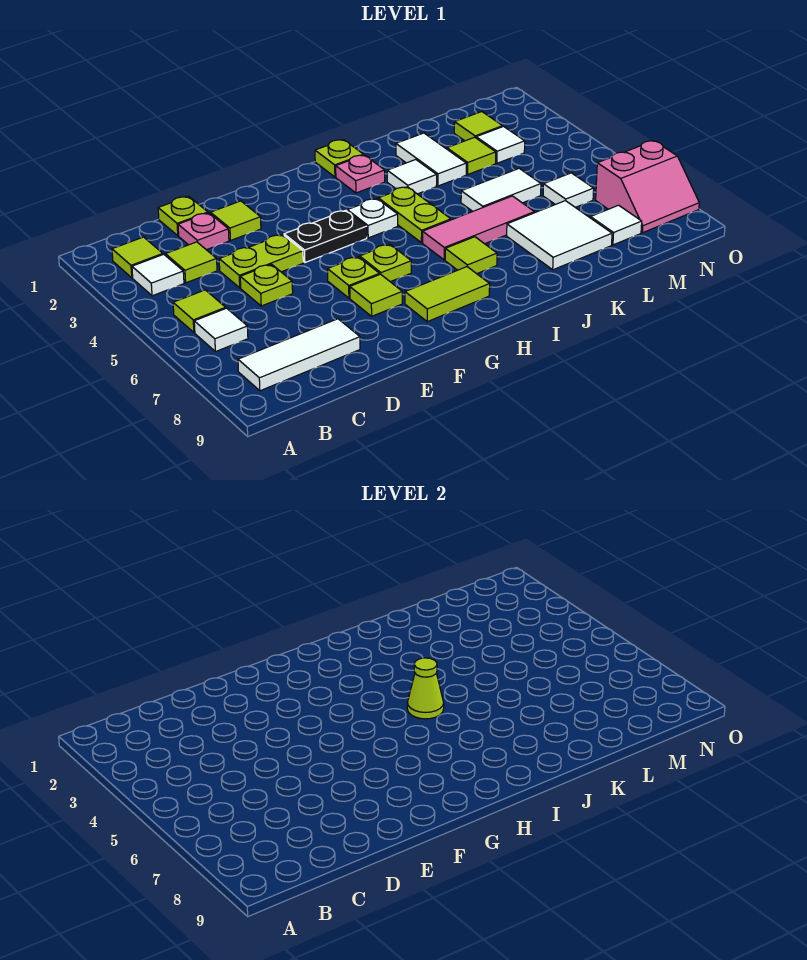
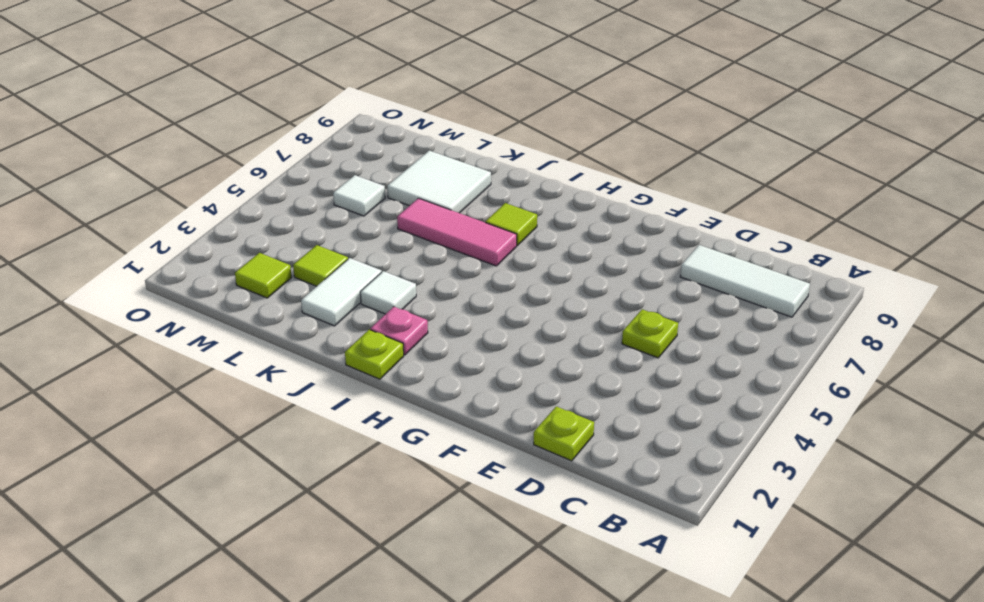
none -> lime tile B2 level 1
none -> white tile B3 level 1
none -> lime tile B5 level 1
none -> white tile B6 level 1

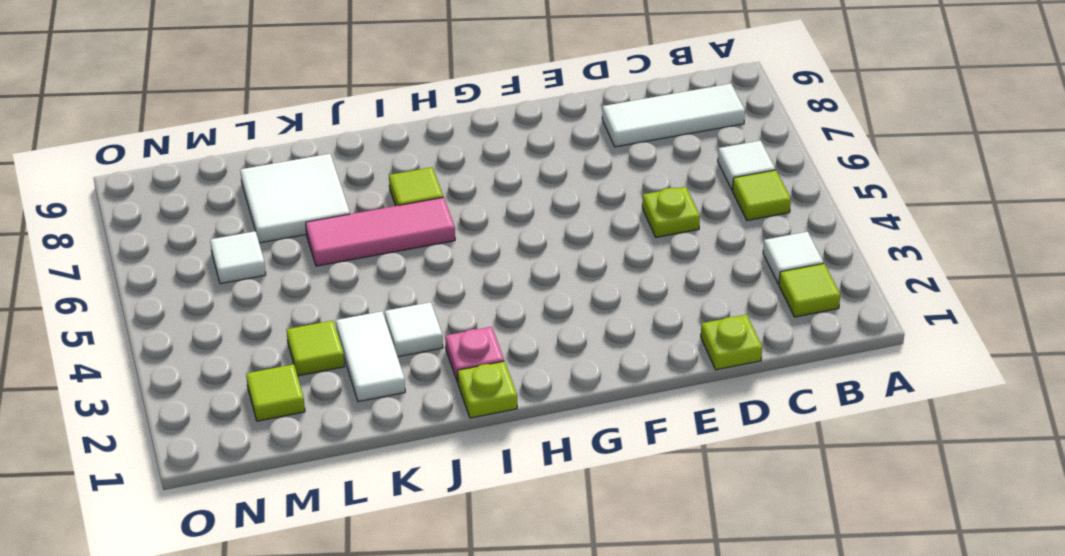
none -> lime tile C3 level 1
none -> pink plate D2 level 1
none -> lime plate D4:E4 level 1
none -> lime tile E2 level 1

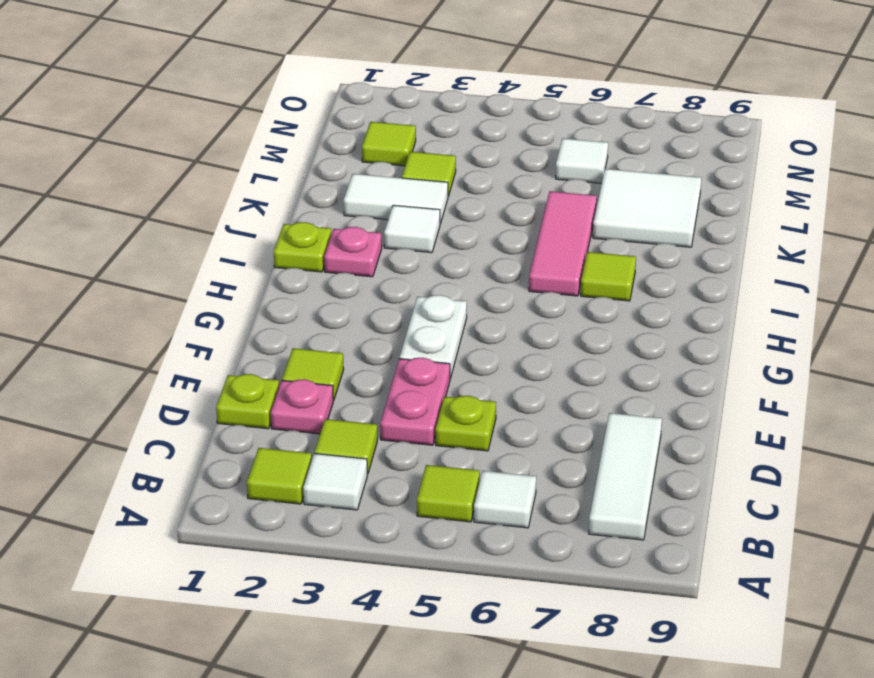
pink plate D4:E4 level 1 -> lime plate D4:E4 level 1
white plate F4:G4 level 1 -> black plate F4:G4 level 1
none -> lime plate F6 level 1
none -> lime tile F7 level 1
none -> lime plate G6 level 1
none -> lime tile G8:H8 level 1

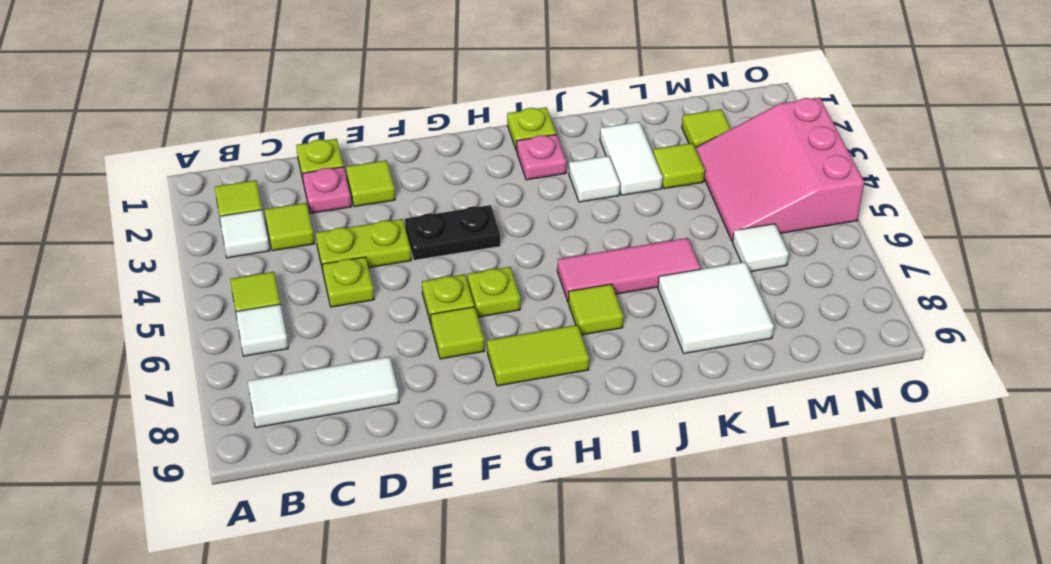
pink slope M3:O5 level 1 top O -> white tile M3 level 1
none -> white plate H4 level 1
none -> lime plate I4:I5 level 1
none -> white tile K5:L5 level 1
none -> white tile M8 level 1

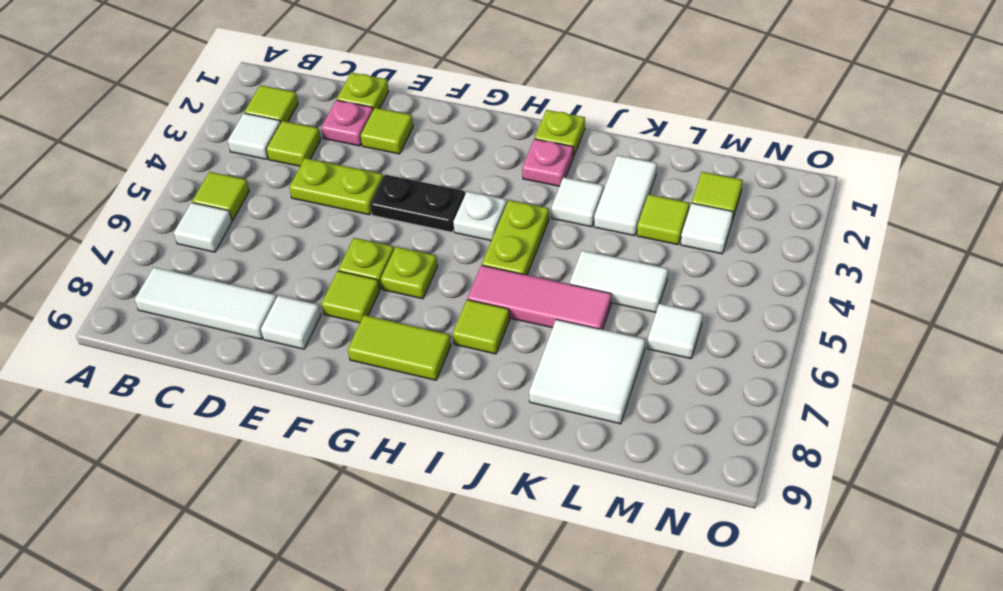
white tile E8 level 1 -> white tile M8 level 1
none -> lime plate D5 level 1
none -> pink slope N7:O8 level 1 top 7
none -> lime cone I5 level 2

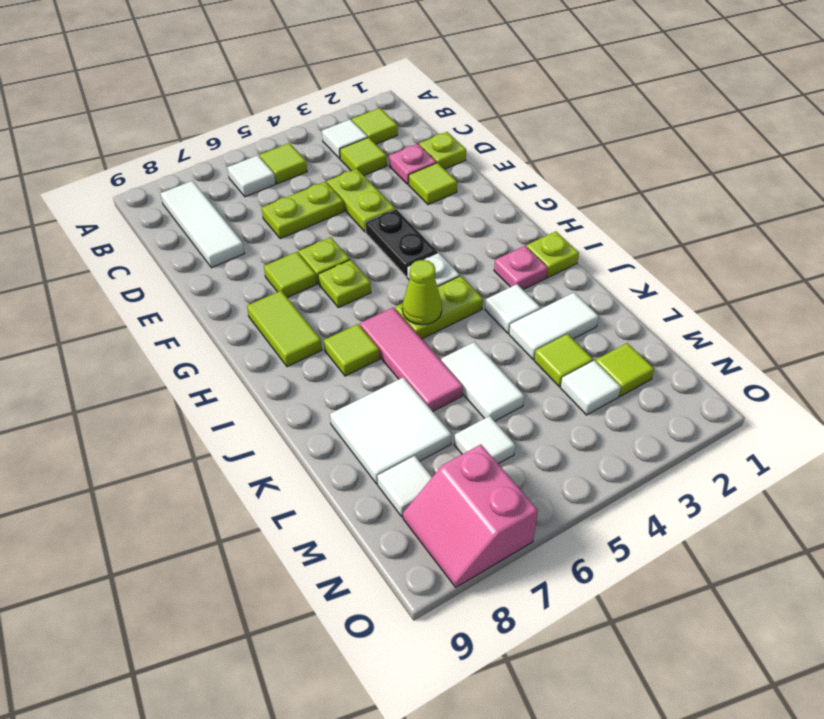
lime plate D5:D6 level 1 -> lime plate D5 level 1

